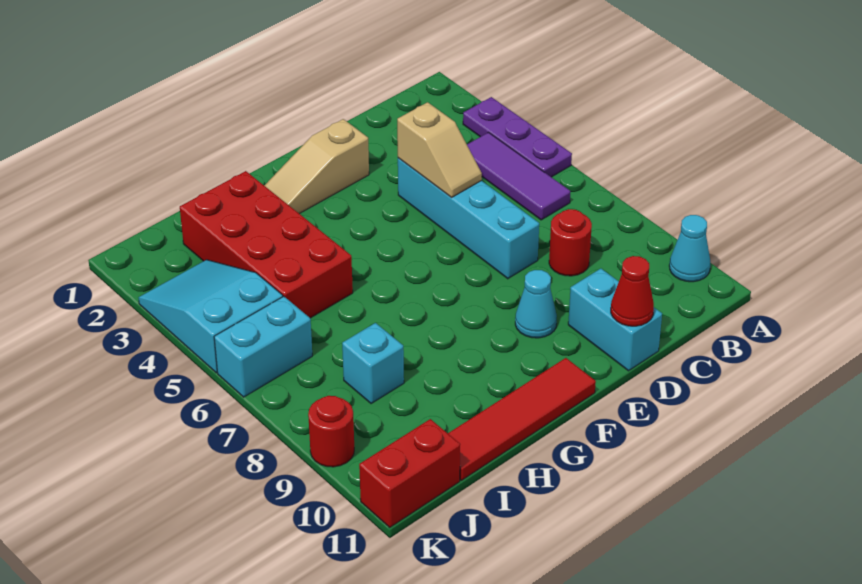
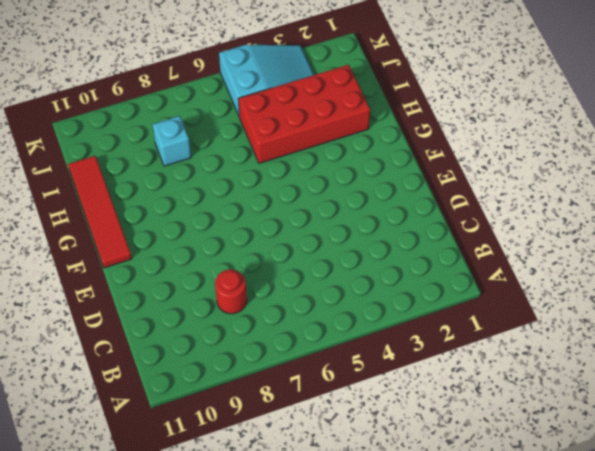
none -> purple plate A3:A5 level 1
none -> cyan cone A10 level 1
none -> purple tile B4:B6 level 1

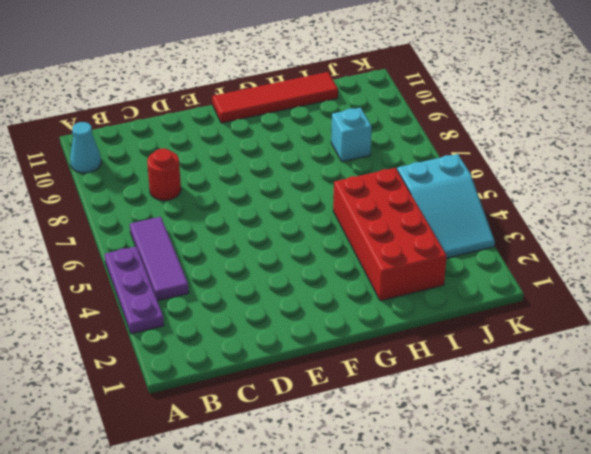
none -> cyan brick D4:D7 level 1
none -> cyan brick D10:D11 level 1
none -> tan slope E2:G2 level 1 top E

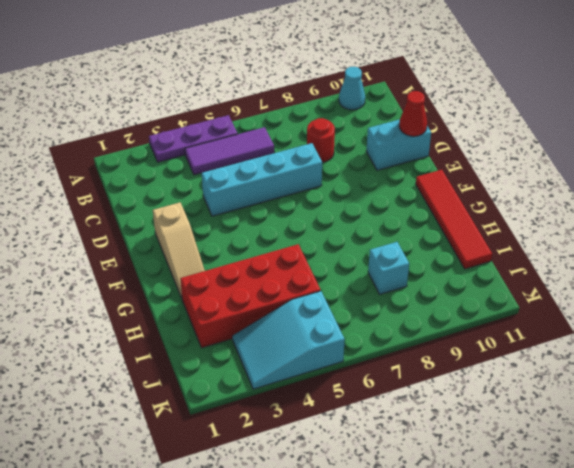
none -> cyan cone E9 level 1
none -> cyan brick J6:K6 level 1
none -> red brick J11:K11 level 1

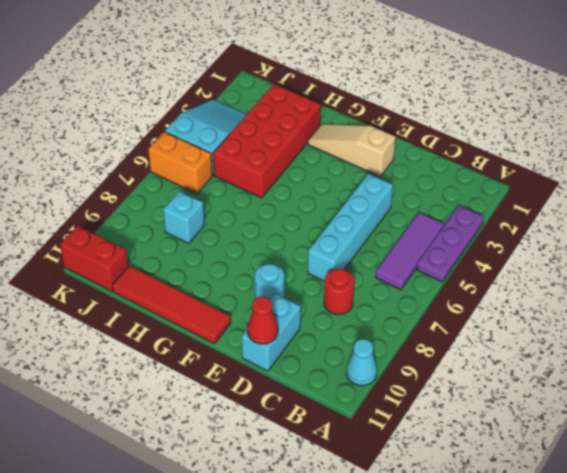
cyan round brick E9 level 1 -> cyan cone E9 level 1
orange brick J6:K6 level 1 -> cyan brick J6:K6 level 1
none -> red round brick K9 level 1
none -> tan slope D4:D5 level 2 top 4

